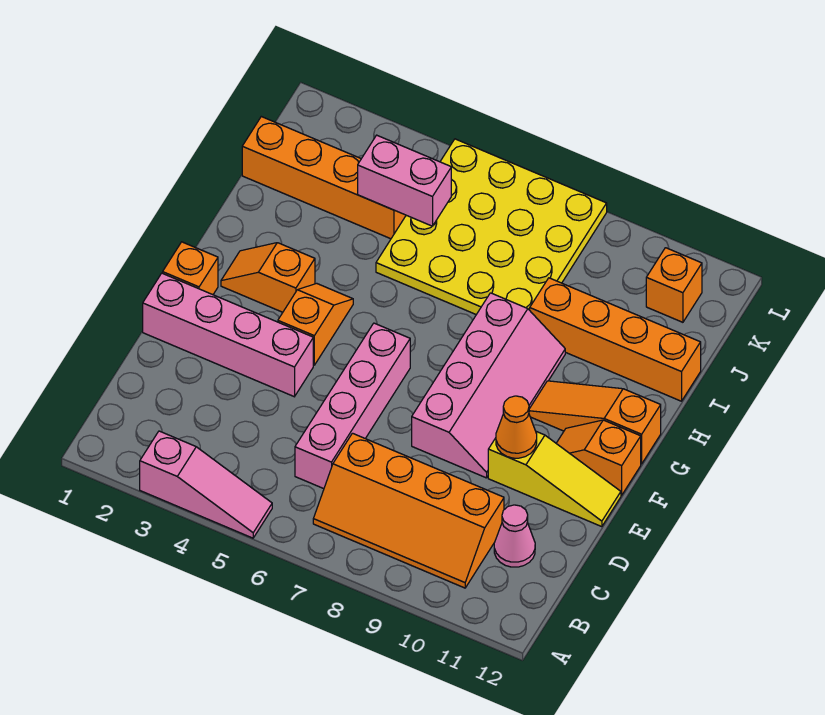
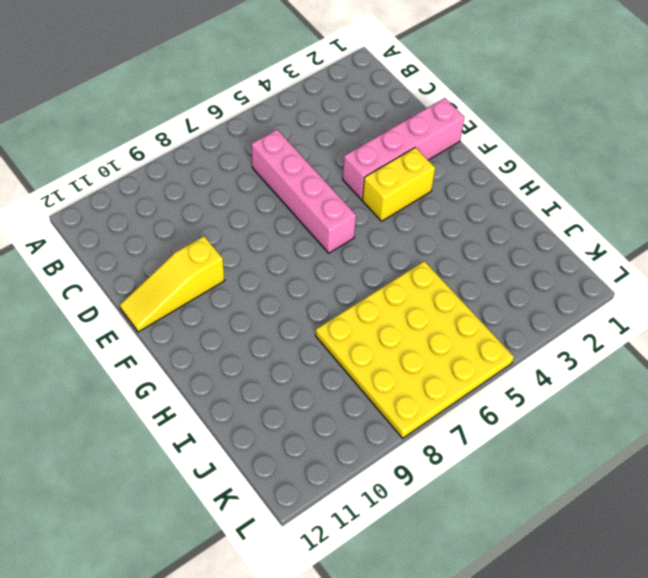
yellow brick F3:F4 level 1 -> orange slope F4:G4 level 1 top F
none -> pink slope A3:A5 level 1 top 3
none -> orange slope B7:C10 level 1 top C
none -> pink cone C11 level 1

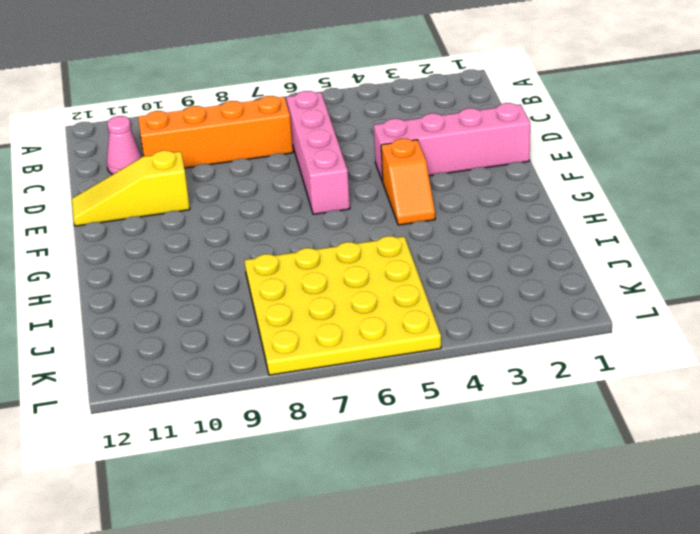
none -> pink slope A3:A5 level 1 top 3
none -> pink slope E8:H9 level 1 top 8
none -> orange brick F1 level 1

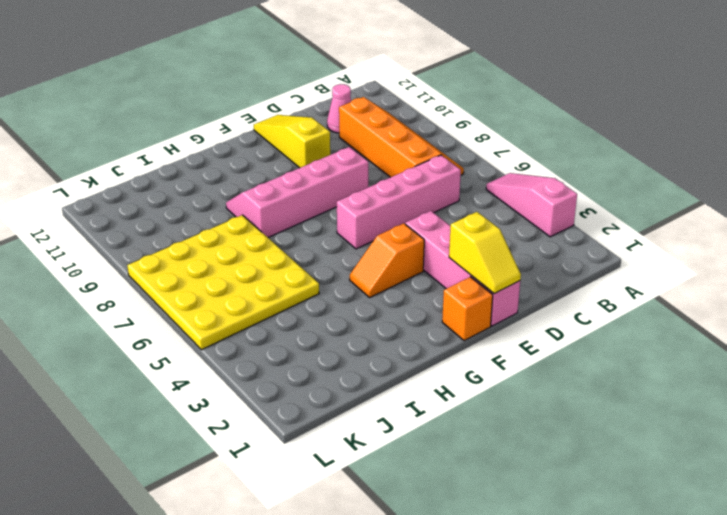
yellow slope E1:E2 level 2 top 2 -> none
none -> orange slope F11:F12 level 1 top 12
none -> orange slope G2:G3 level 1 top 3
none -> orange slope G10:G12 level 1 top 12

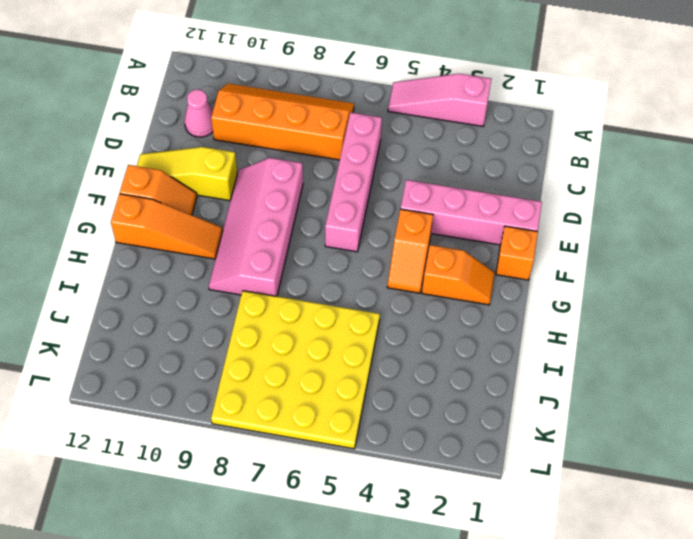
none -> orange brick I9:I12 level 1
none -> orange brick J1:J4 level 1
none -> orange brick K11 level 1

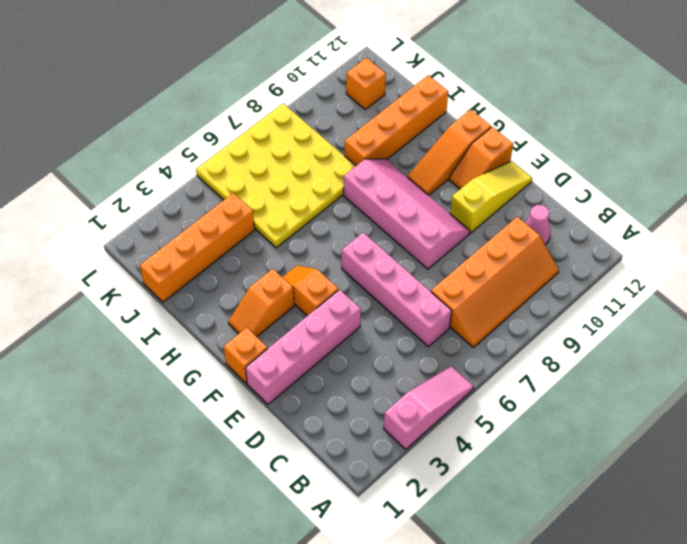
none -> orange cone E10 level 2
none -> pink brick J4:J5 level 2

